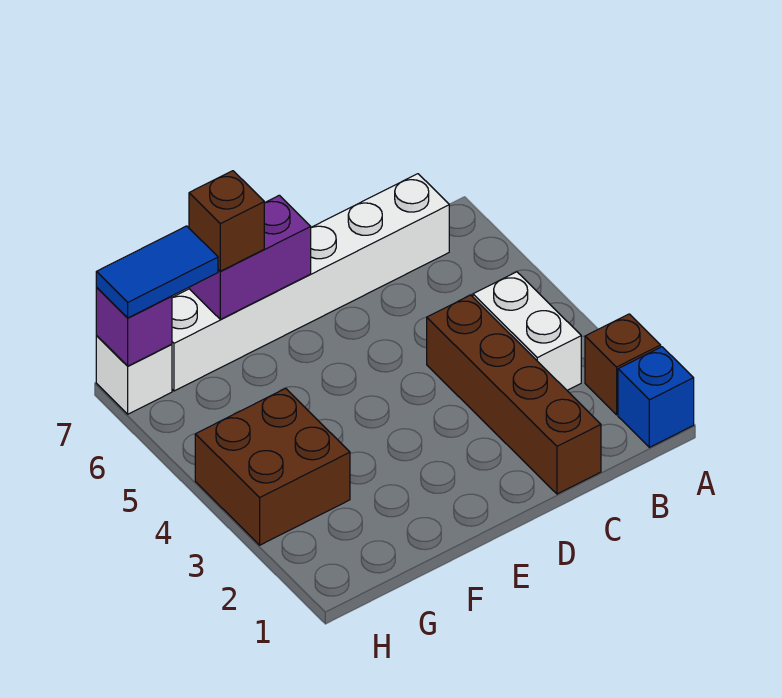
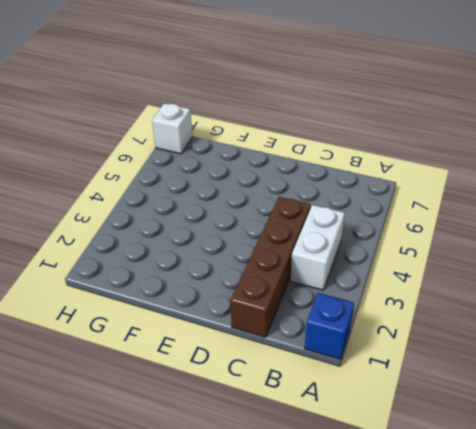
none -> brown brick A2 level 1
none -> white brick B7:G7 level 1

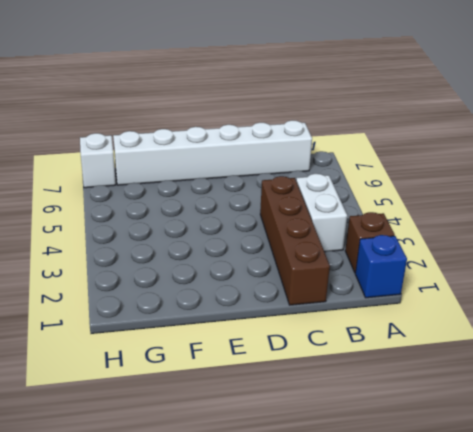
none -> brown brick G3:H4 level 1
none -> purple brick E7:F7 level 2

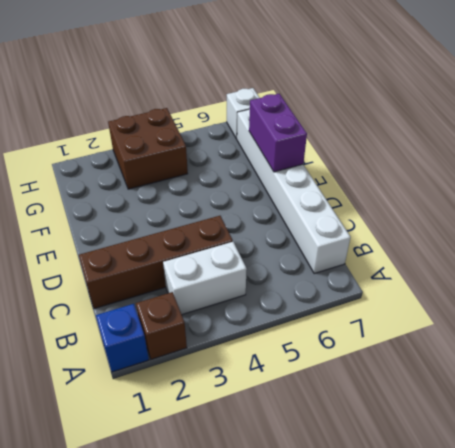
none -> purple brick H7 level 2
none -> brown brick F7 level 3

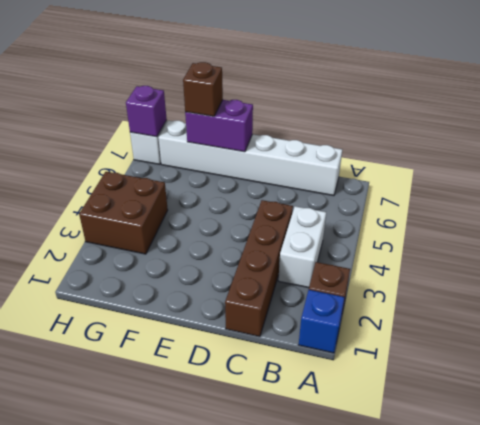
none -> blue tile G7:H7 level 3

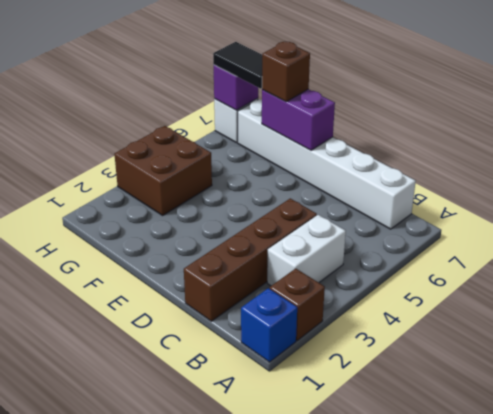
black tile G7:H7 level 3 -> blue tile G7:H7 level 3

